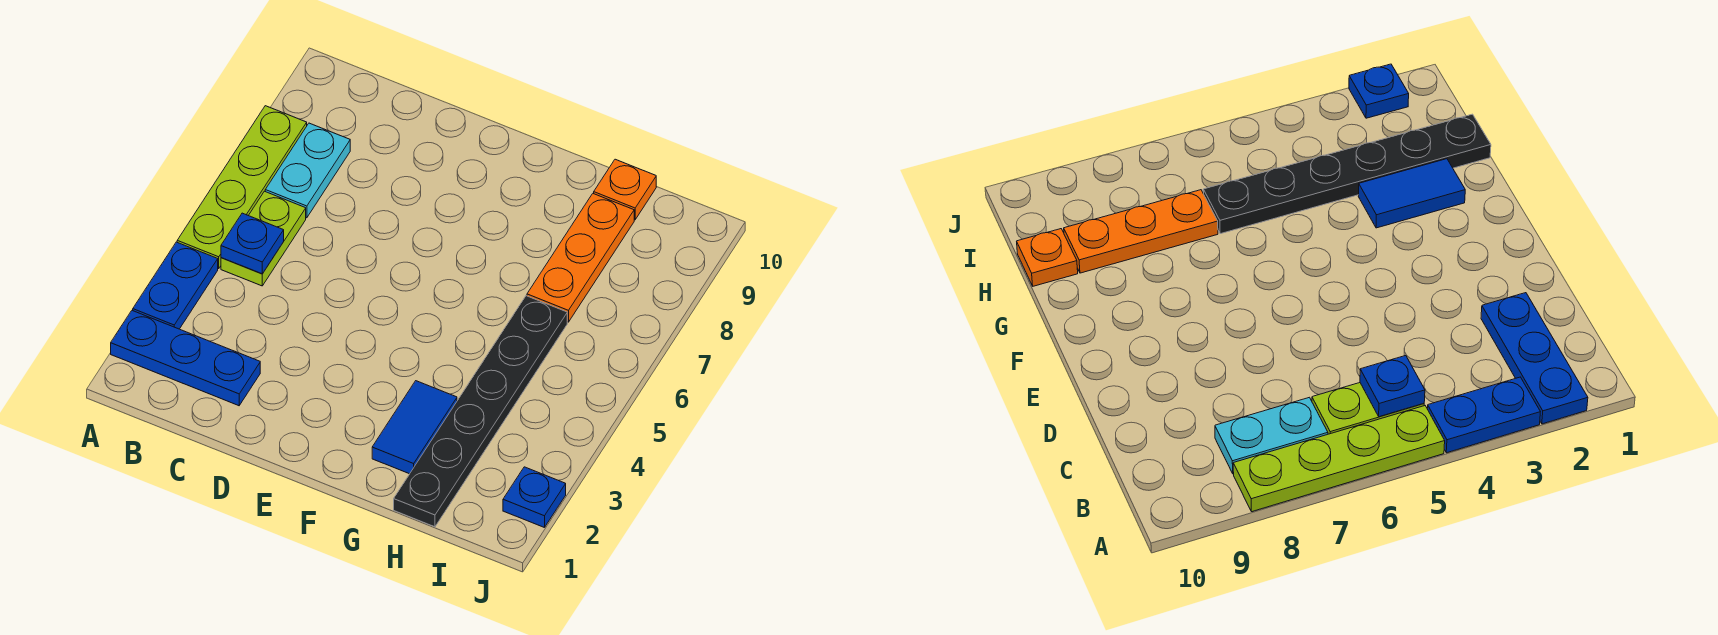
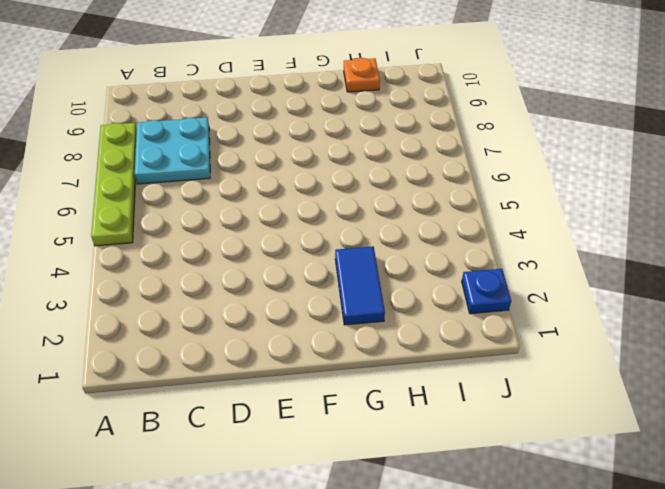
cyan plate B7:C8 level 1 -> cyan plate B7:B8 level 1
none -> blue plate A2:C2 level 1
none -> blue plate A3:A4 level 1

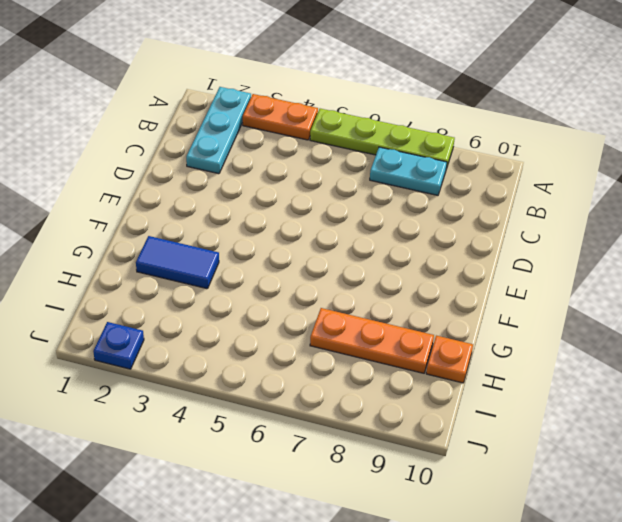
cyan plate A2:C2 level 1 -> blue plate A2:C2 level 1
orange plate A3:A4 level 1 -> blue plate A3:A4 level 1
none -> lime plate B5:B6 level 1
none -> black plate H1:H6 level 1

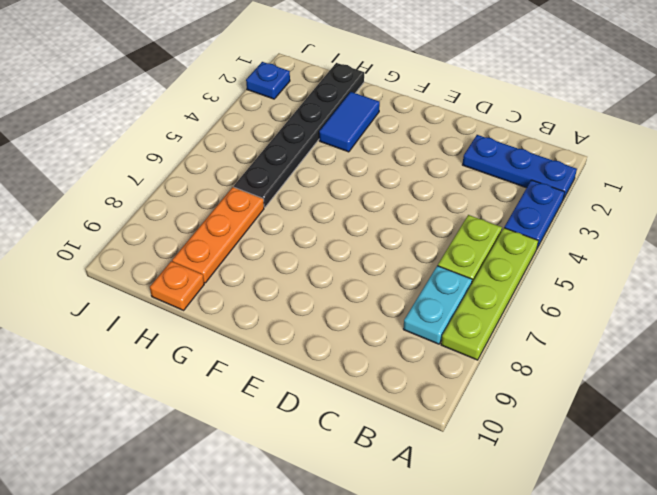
none -> blue plate B5 level 2

